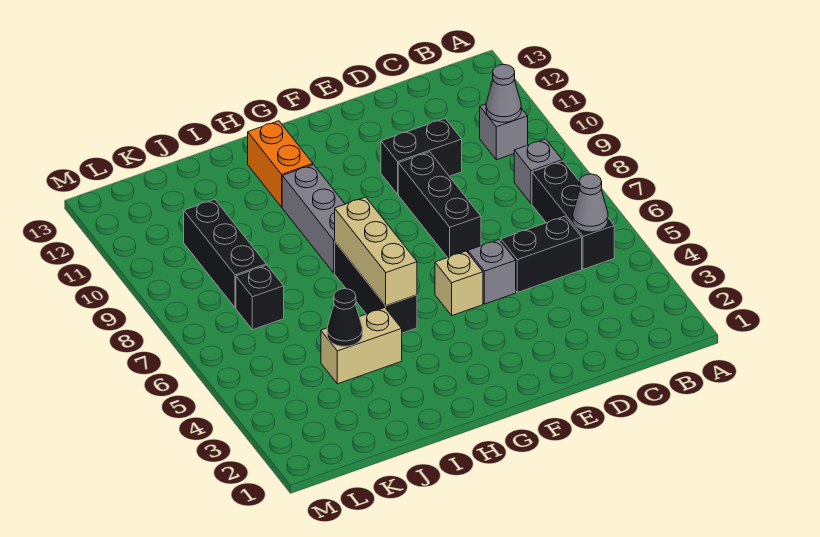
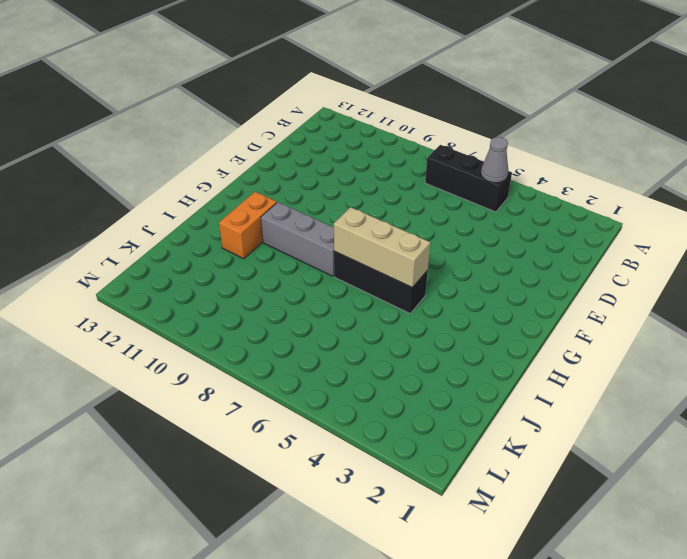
orange brick H11:I11 level 1 -> orange brick H11:H12 level 1
none -> grey brick B8 level 1
none -> grey brick B10 level 1
none -> black brick C5:D5 level 1

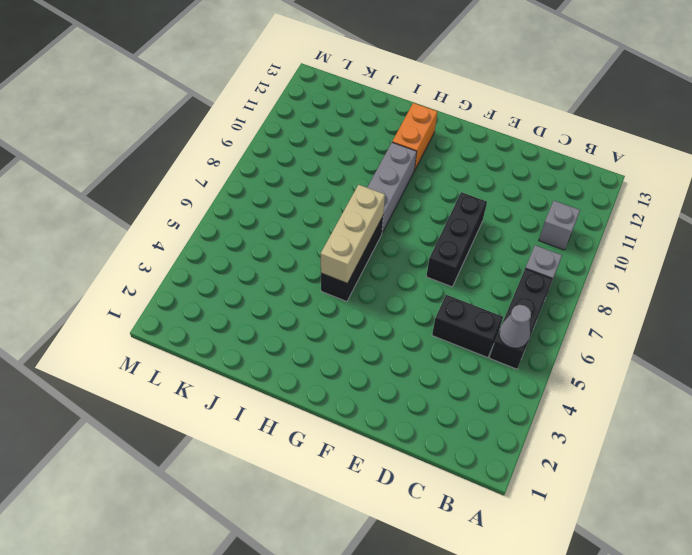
none -> black brick D10:E10 level 1
none -> grey brick E5 level 1
none -> tan brick F5 level 1

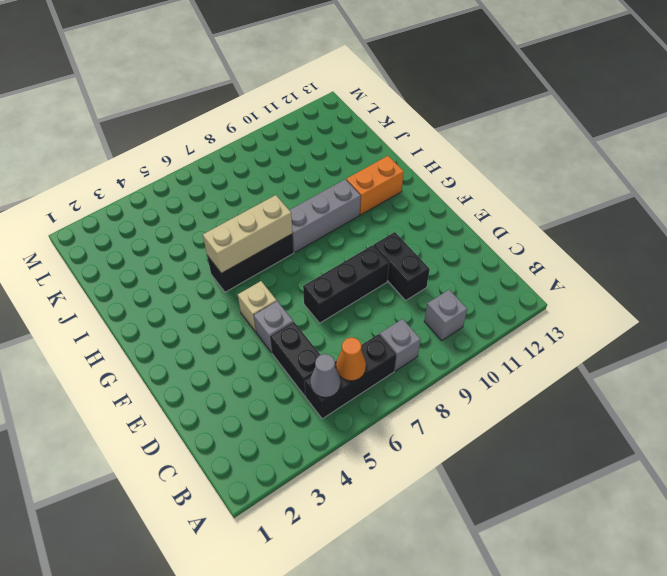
orange cone B6 level 2 -> none
none -> tan brick I4:J4 level 1
none -> black brick K7 level 1
none -> black brick K8:K10 level 1

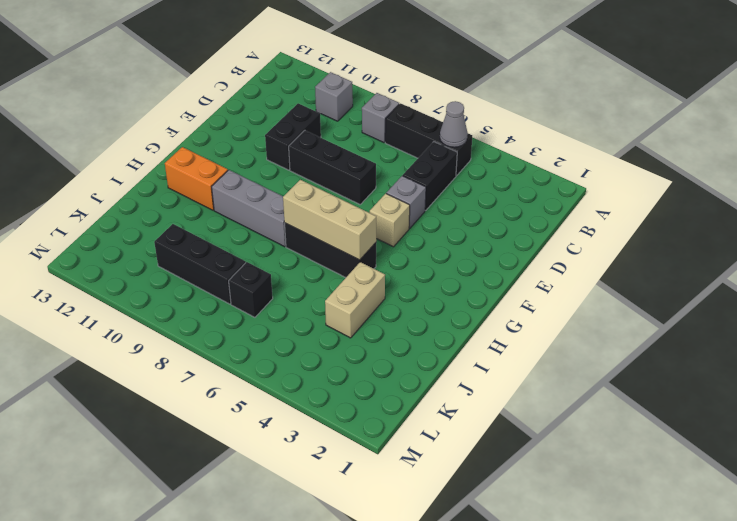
none -> grey cone B10 level 2
none -> black cone J4 level 2

